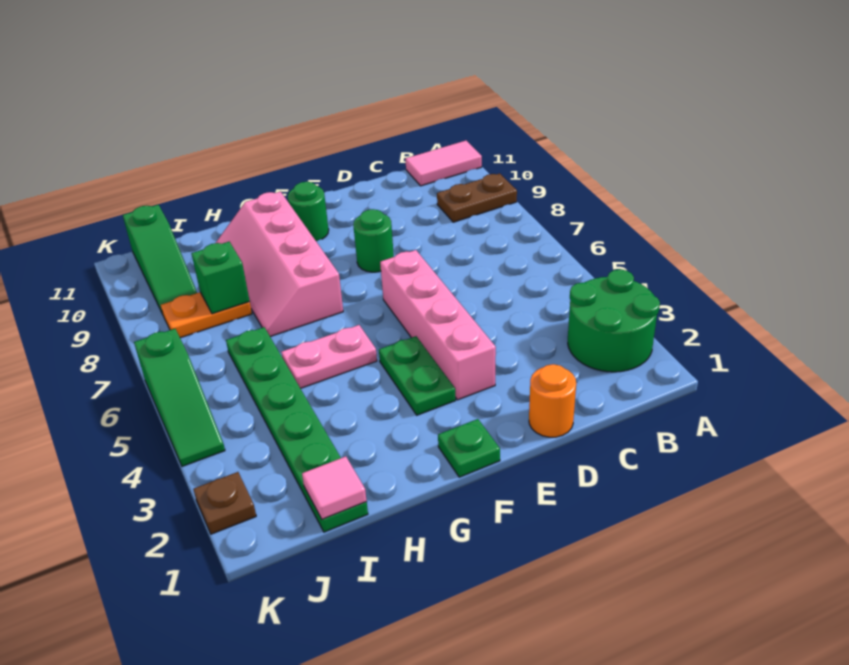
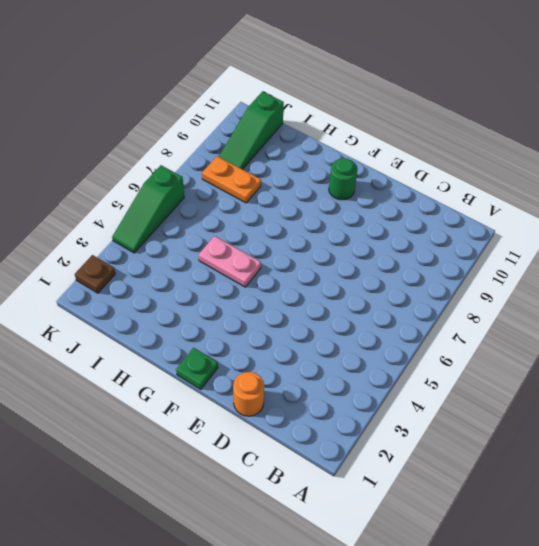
none -> green round brick A2:B3 level 1
none -> brown plate A9:B9 level 1
none -> pink tile A11:B11 level 1

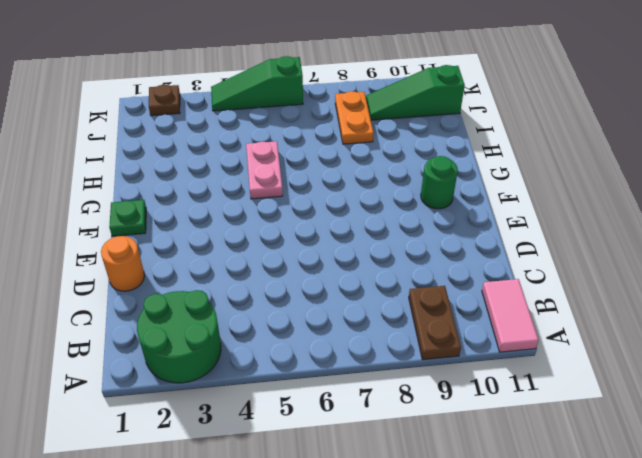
none -> pink brick E3:E6 level 1
none -> green round brick E8 level 1
none -> green plate F3:F4 level 1

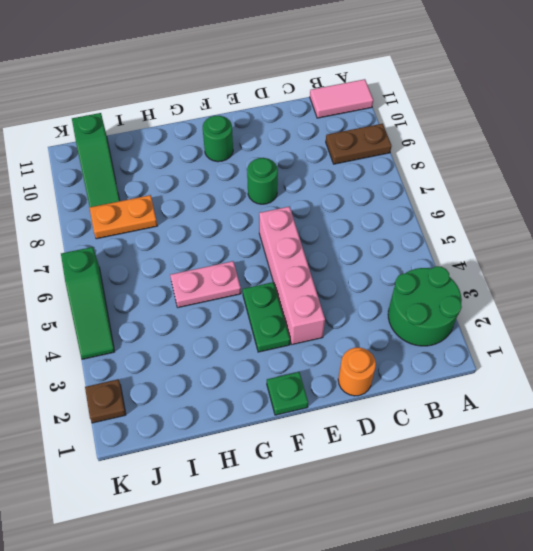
none -> pink slope G7:H10 level 1 top G
none -> green plate I1:I6 level 1
none -> pink tile I1 level 2

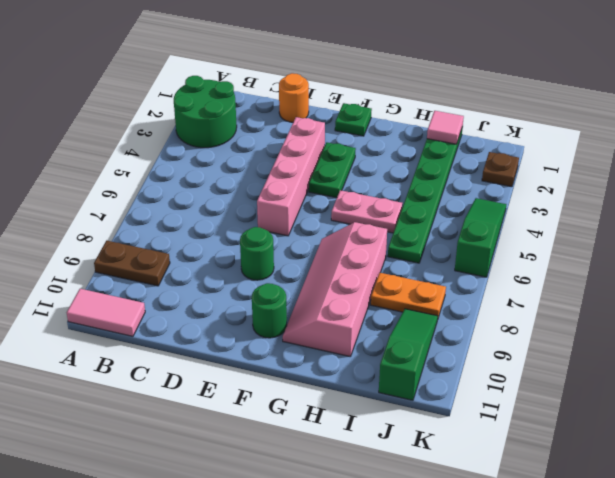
pink slope G7:H10 level 1 top H -> pink slope G7:H10 level 1 top G
none -> green brick I8 level 2

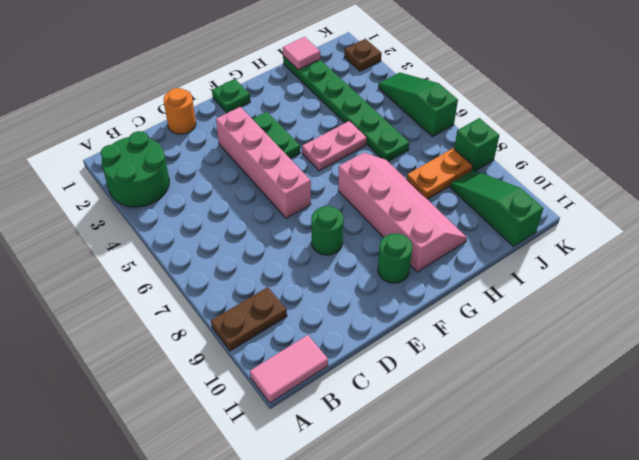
green brick K8 level 1 -> green brick I8 level 2

